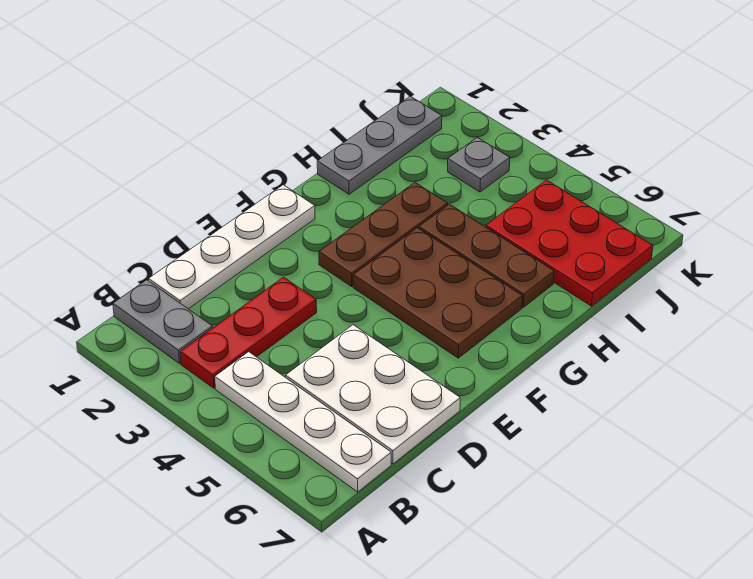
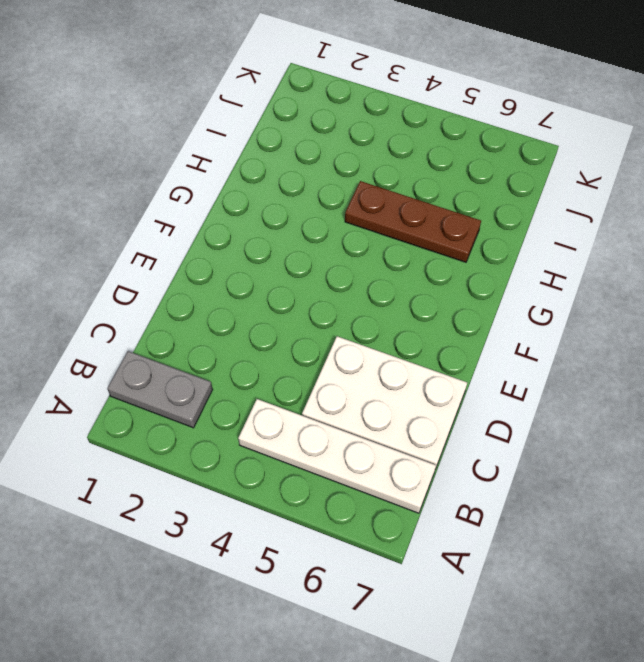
none -> red plate B3:D3 level 1
none -> white plate C1:F1 level 1

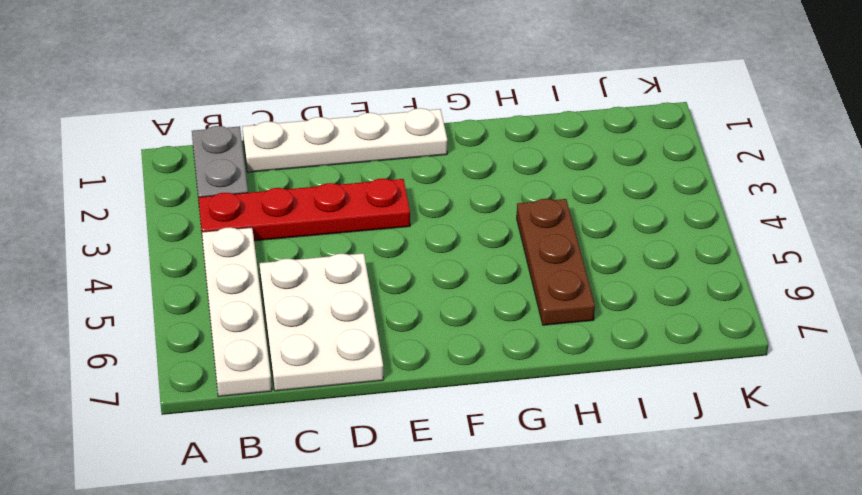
red plate B3:E3 level 1 -> red plate B3:D3 level 1
none -> brown plate F3:H3 level 1
none -> brown plate F4:G6 level 1

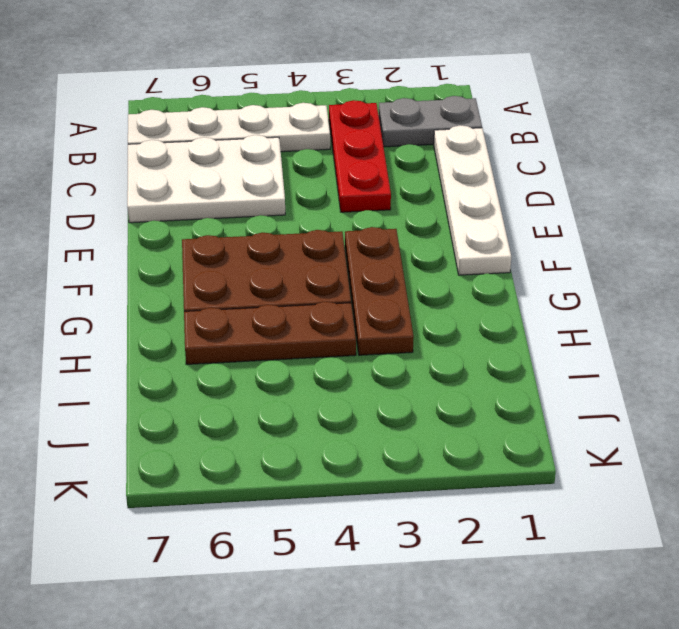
none -> grey plate H1:J1 level 1
none -> red plate I5:J7 level 1

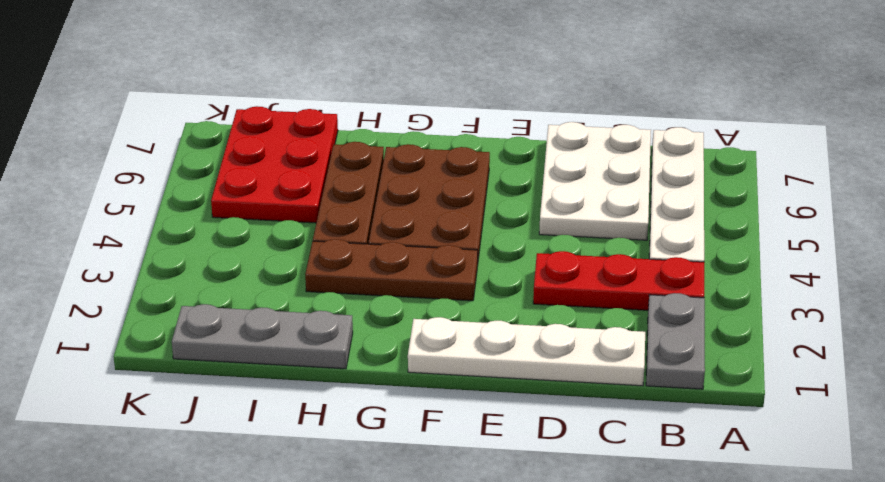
none -> grey plate J3 level 1

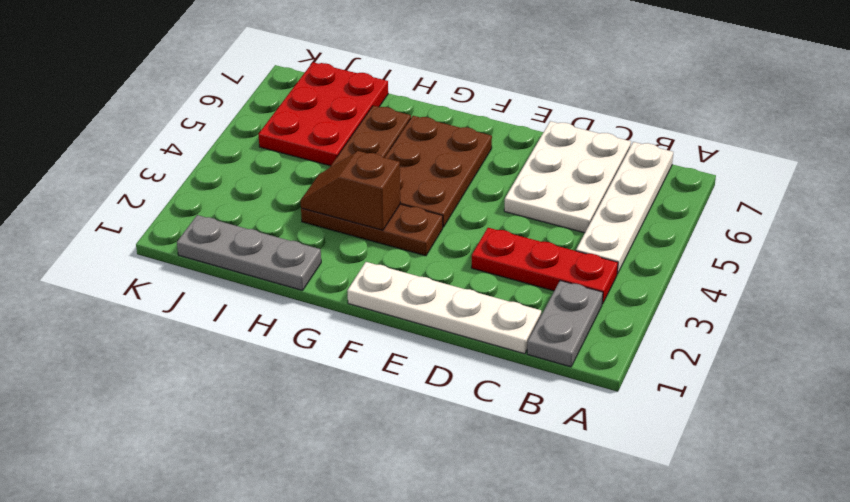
brown slope G3:H3 level 2 top G -> none
none -> grey plate J3 level 1

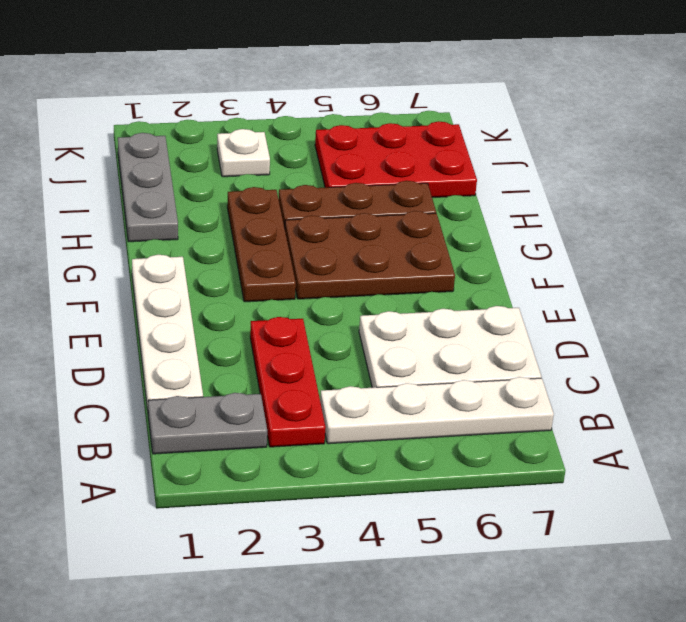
white plate J3 level 1 -> grey plate J3 level 1

